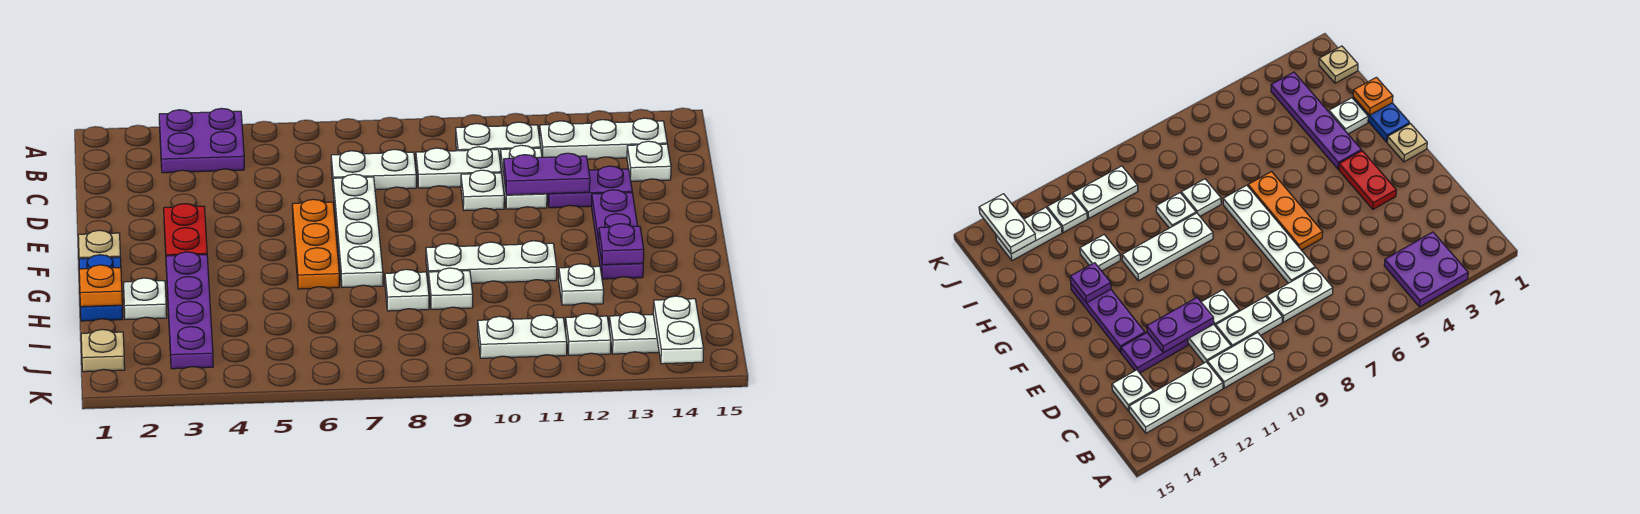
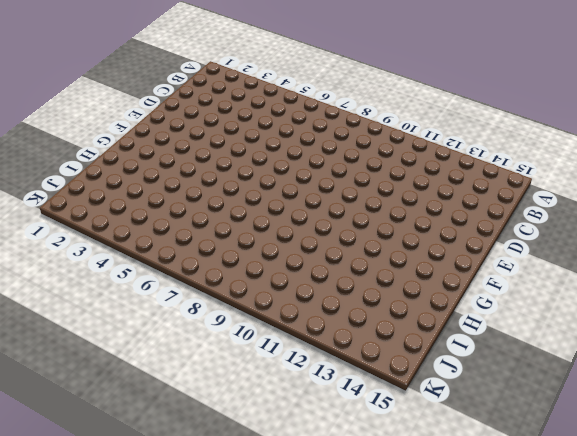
none -> purple plate A3:B4 level 1
none -> white plate B10:B11 level 1
none -> white plate B12:B14 level 1

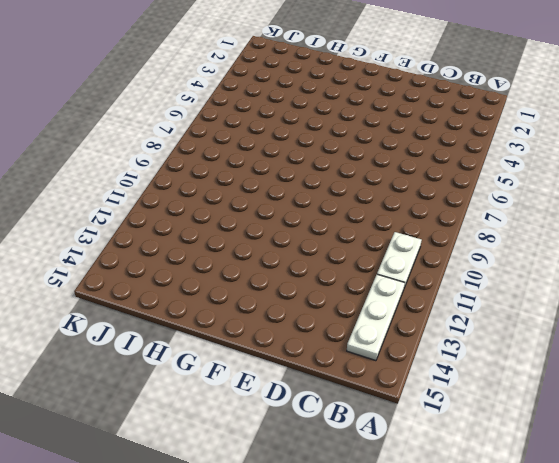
none -> purple plate A3:B4 level 1
none -> white plate C7:C8 level 1
none -> white plate C9:C10 level 1

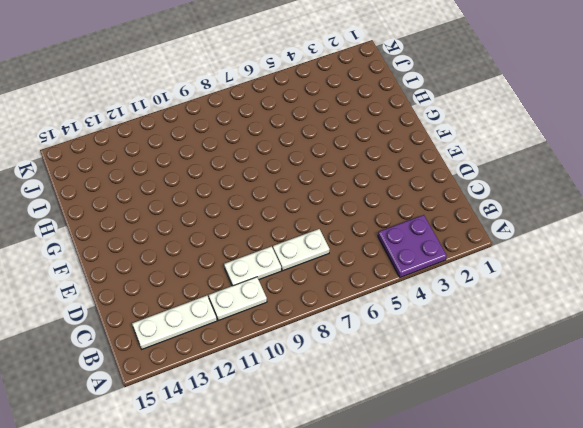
none -> white plate C11:D11 level 1
none -> white plate C14 level 1
none -> white plate D7:G7 level 1

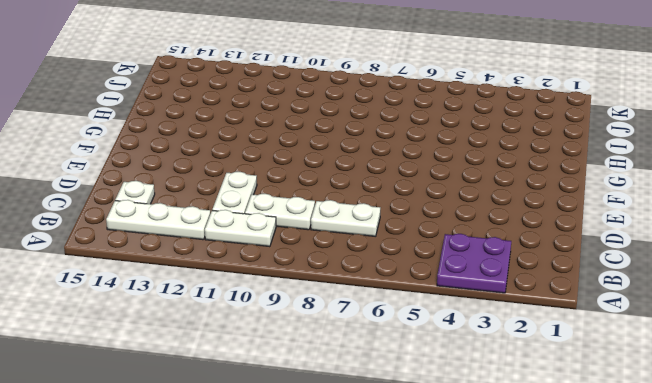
none -> white plate D7:G7 level 1
none -> white plate D10 level 1
none -> purple plate D12:D13 level 1

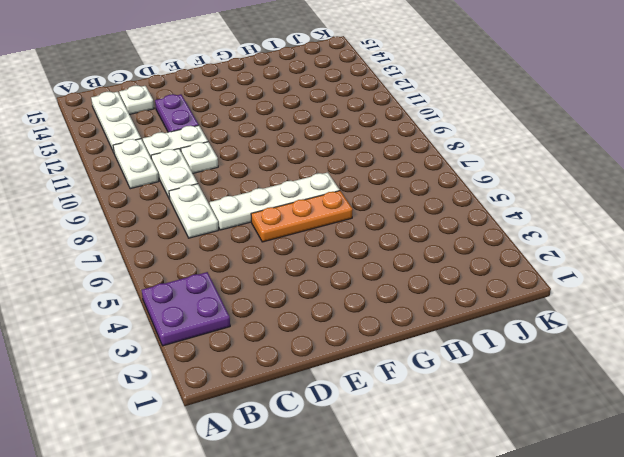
none -> red plate E3:F3 level 1
none -> purple plate E13:G13 level 1
none -> tan plate F1 level 1

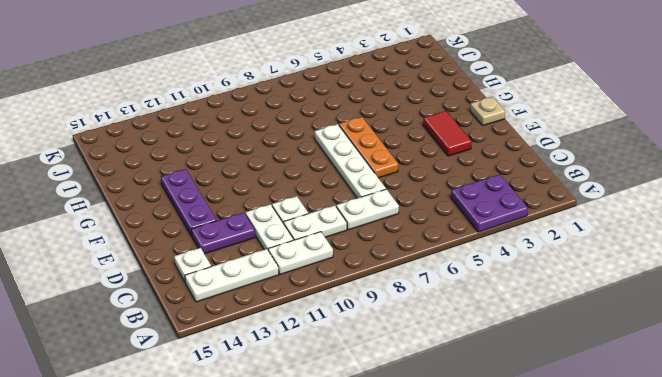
red tile E3:F3 level 1 -> red plate E3:F3 level 1
none -> blue plate G1:H1 level 1
none -> purple plate G3:J3 level 1
none -> white plate G9:G11 level 1

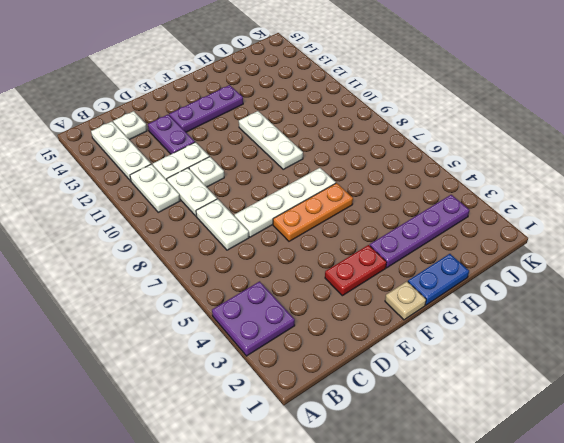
none -> white plate H2 level 1
none -> white plate H8 level 1
none -> white plate H9 level 1

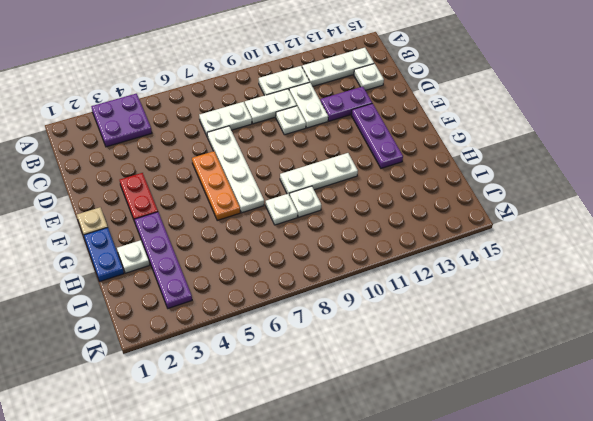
none -> white plate H12 level 1
none -> tan plate J1 level 1
none -> white plate J10:J11 level 1

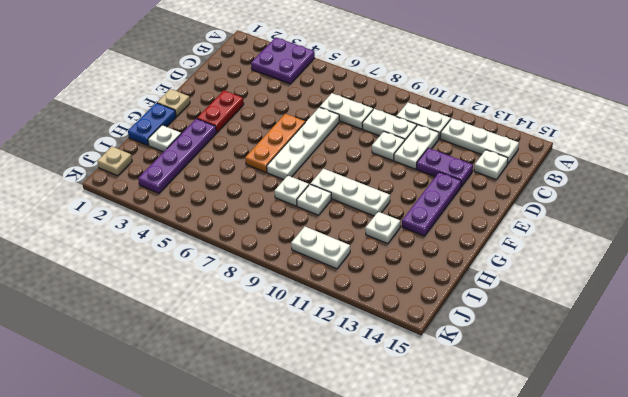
none -> white plate J12 level 1
none -> white plate J13:J14 level 1
none -> purple plate D11:D12 level 2

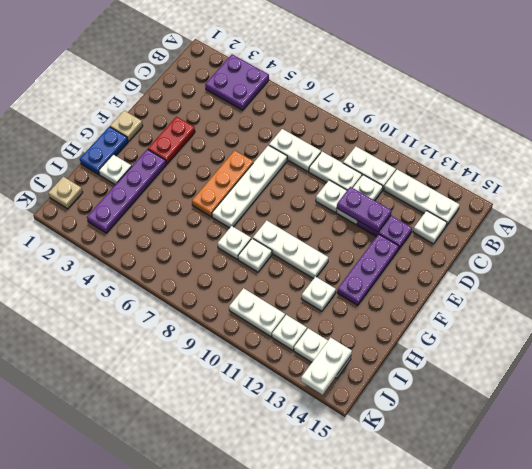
none -> purple plate G13 level 2
none -> orange plate H1 level 2

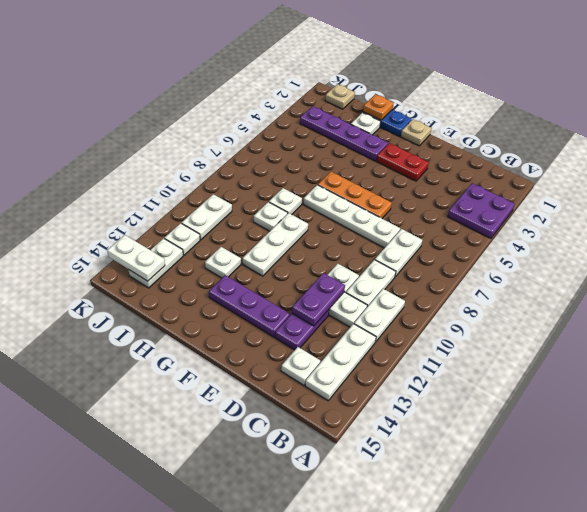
none -> purple plate G13 level 2

